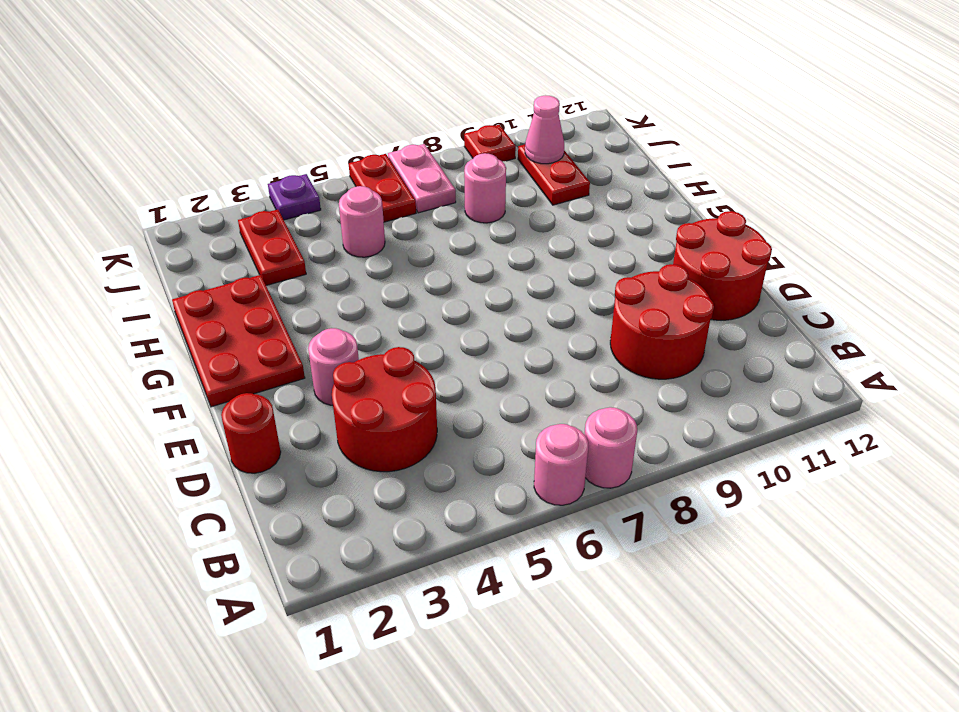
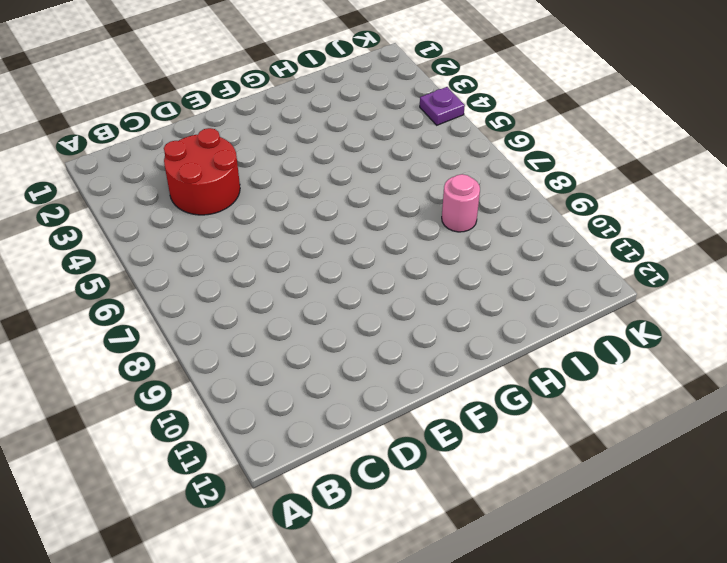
none -> pink round brick A6 level 1
none -> pink round brick A7 level 1
none -> red round brick C9:D10 level 1

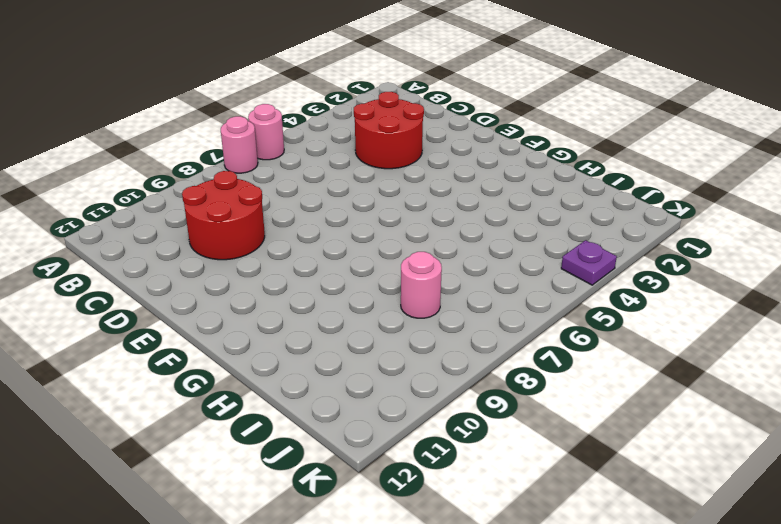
none -> red round brick D1 level 1
none -> red round brick D11:E12 level 1
none -> pink round brick E3 level 1

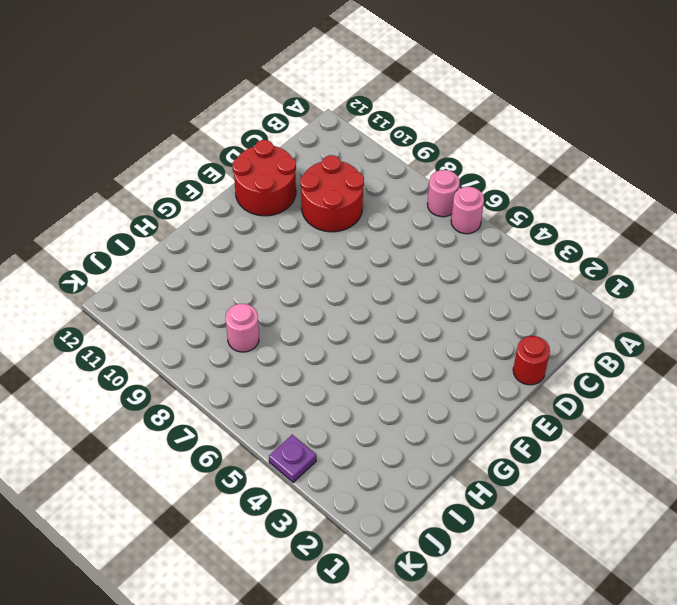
none -> red round brick C3:D4 level 1
none -> pink round brick E3 level 1
none -> red plate F1:H2 level 1

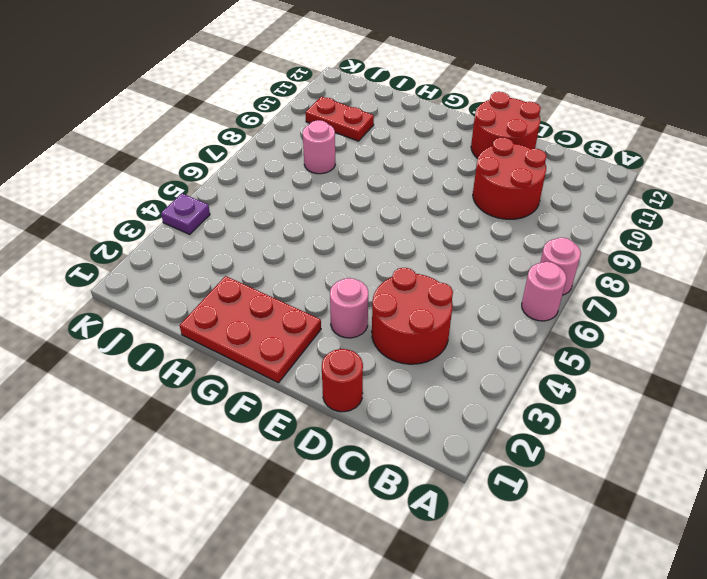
none -> red plate I3:J3 level 1
none -> pink round brick I5 level 1
none -> red plate J6:K6 level 1

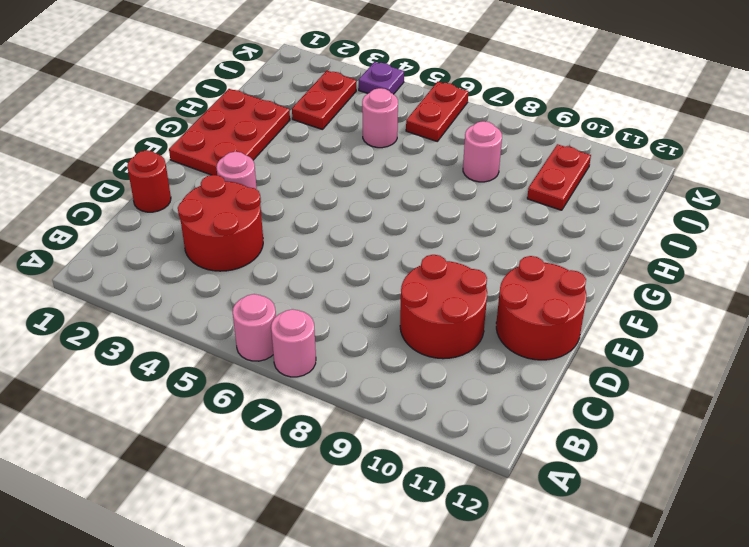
none -> pink plate J7:K7 level 1
none -> red plate K9 level 1
none -> pink cone J10 level 2

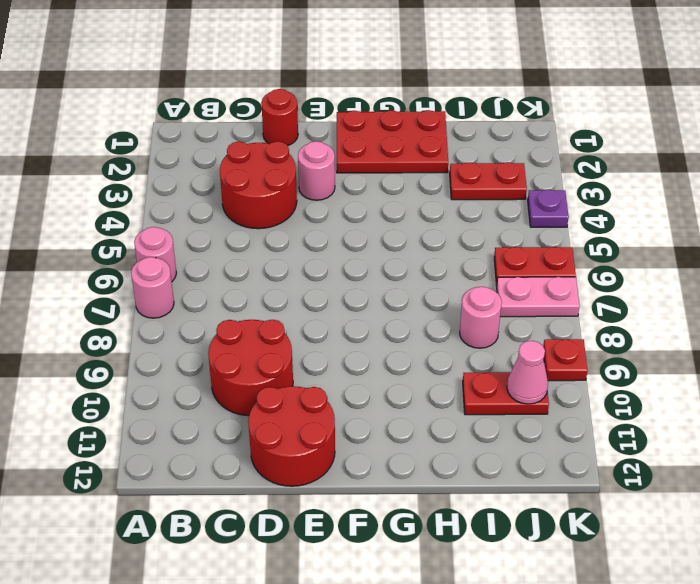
none -> pink round brick I5 level 1

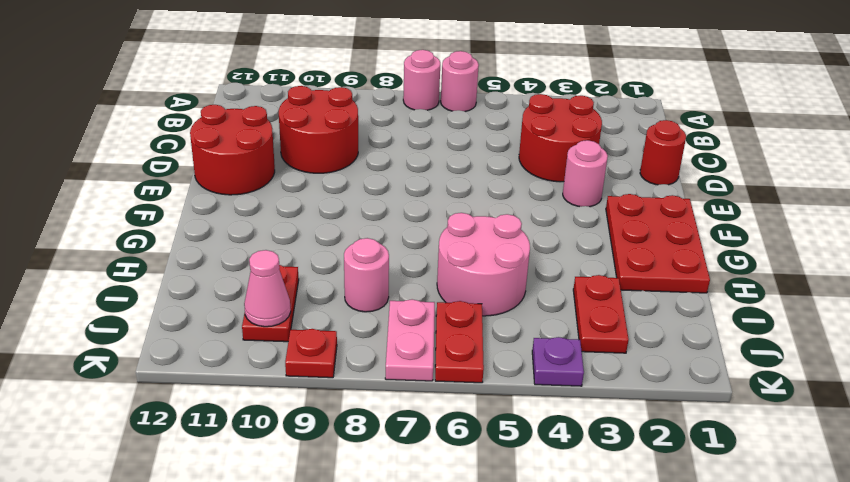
pink round brick H5:I6 level 1 -> pink round brick I5 level 1

